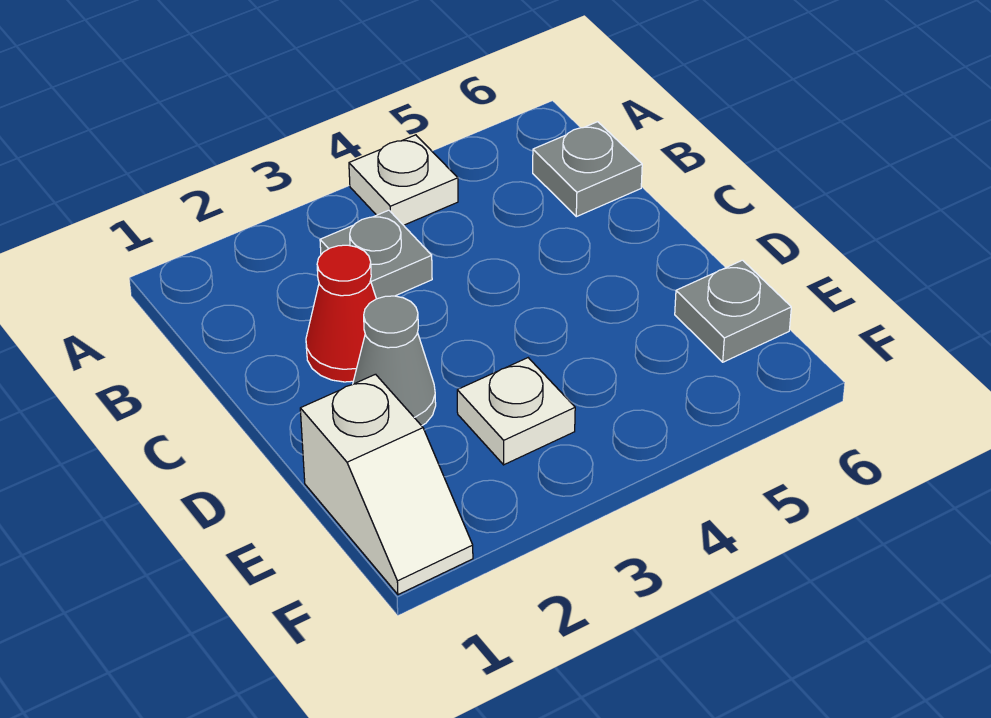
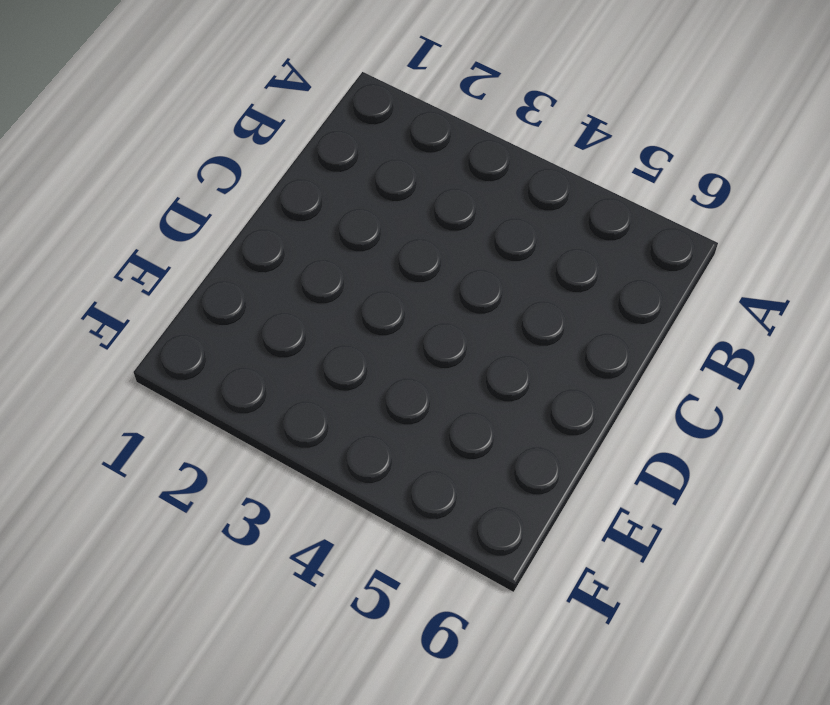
none -> white plate A4 level 1
none -> grey plate B3 level 1

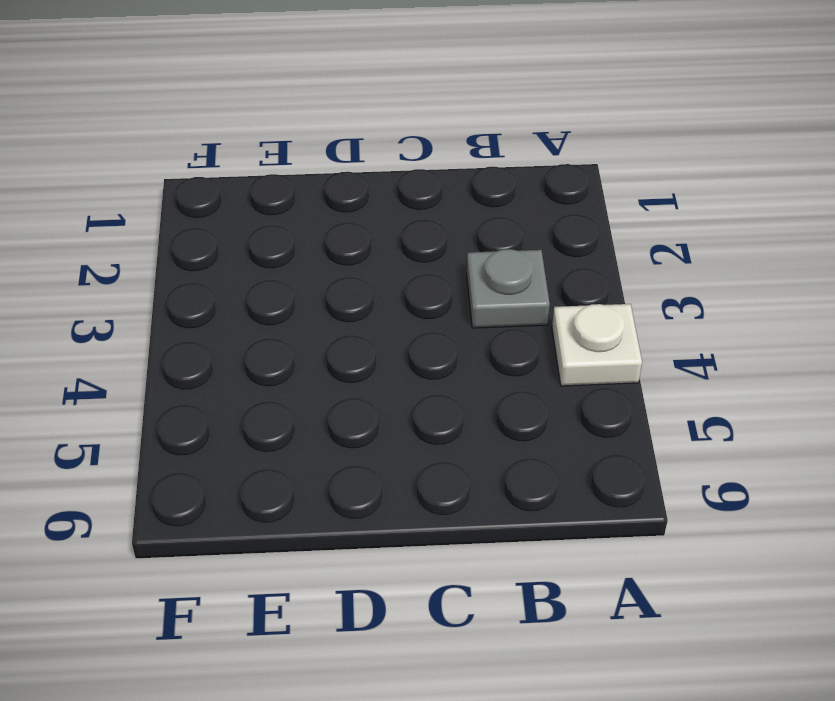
none -> grey plate B6 level 1
none -> red cone C2 level 1

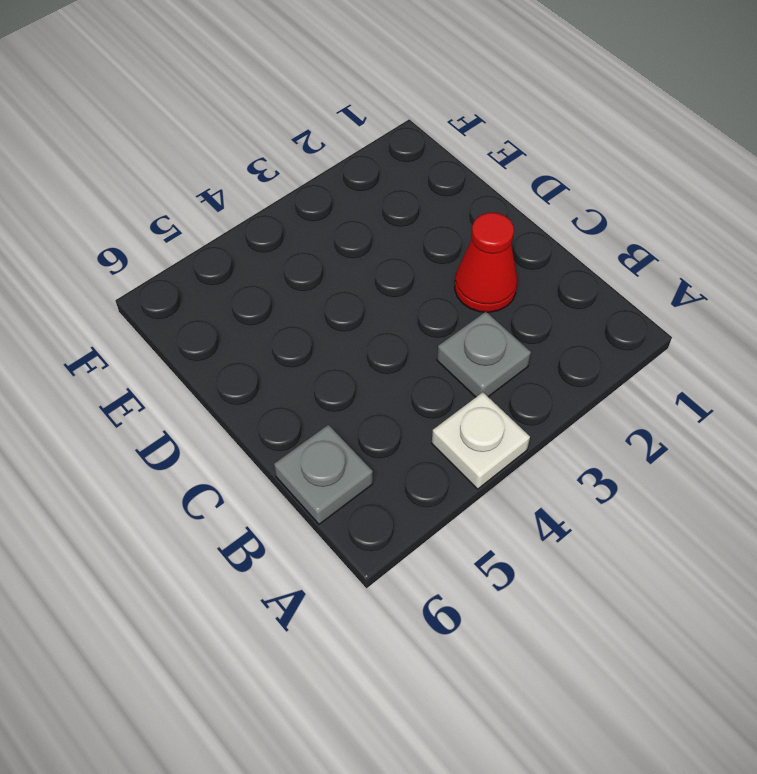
none -> grey cone D2 level 1
none -> white slope E1:F1 level 1 top E

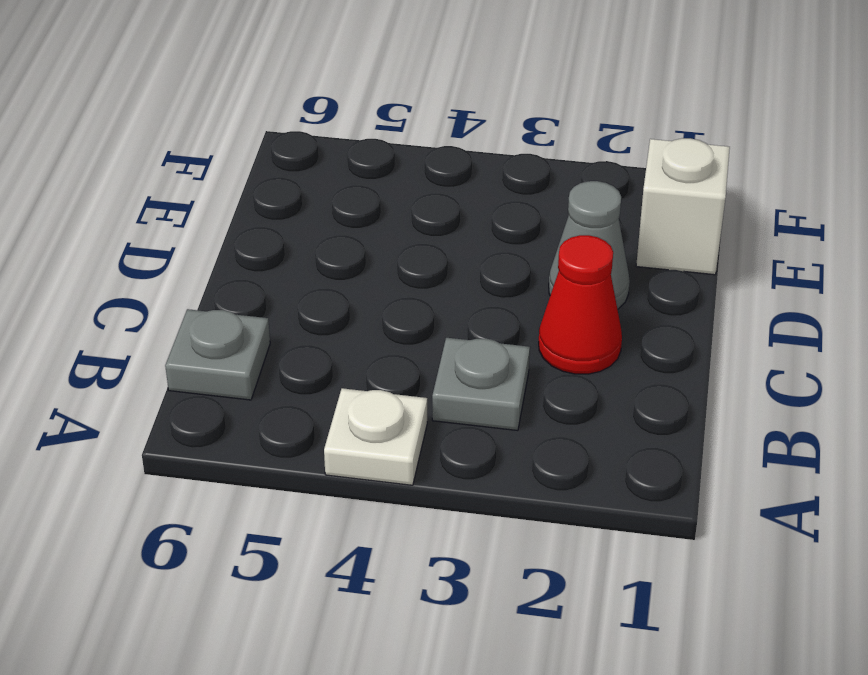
none -> white plate E3 level 1
none -> grey plate E6 level 1

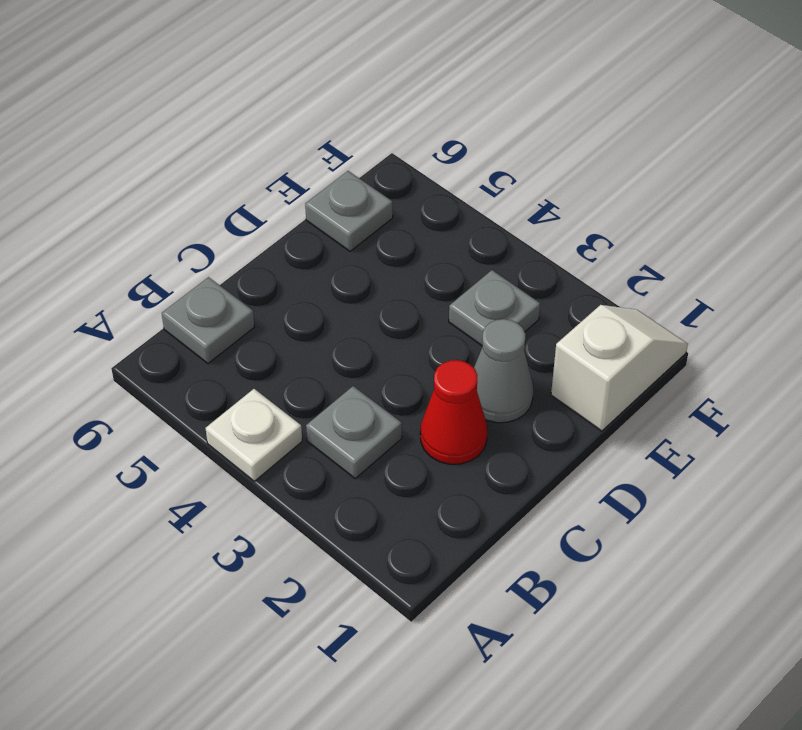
grey plate E3 level 1 -> white plate E3 level 1

